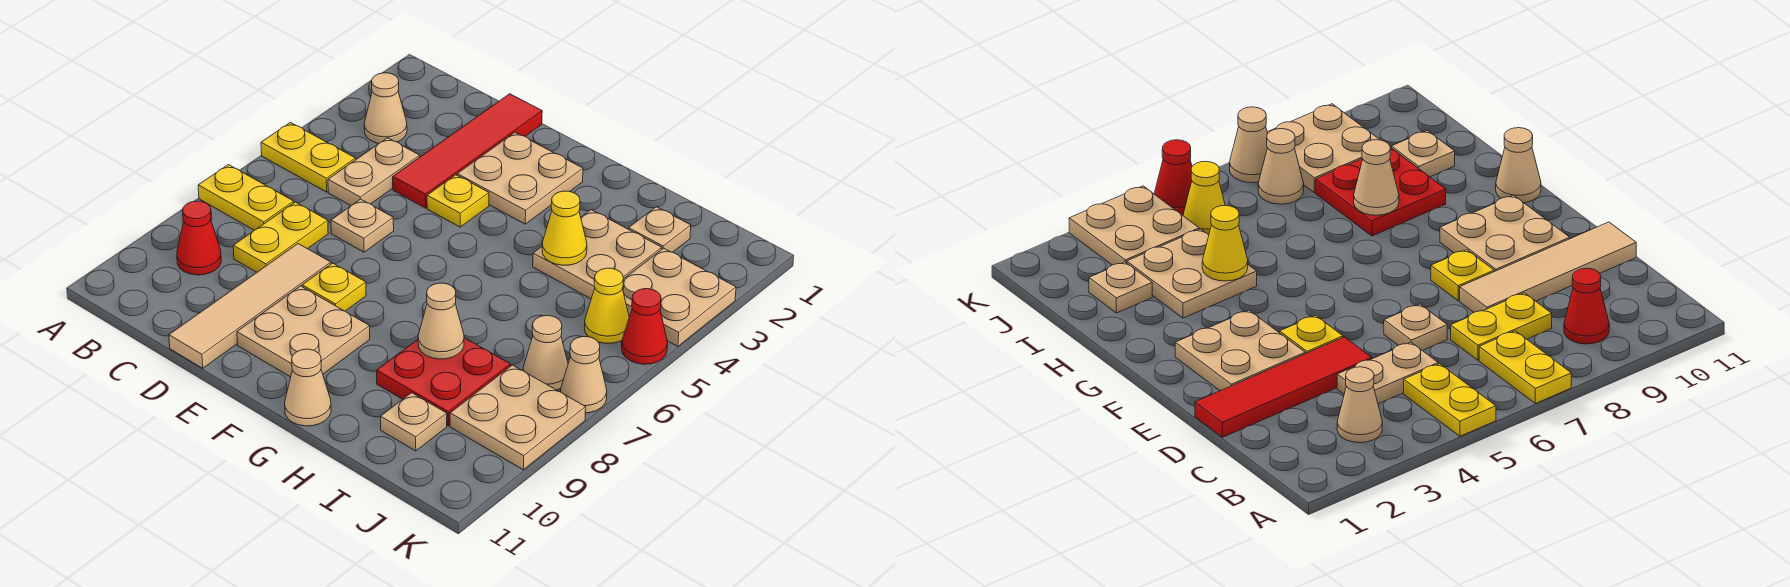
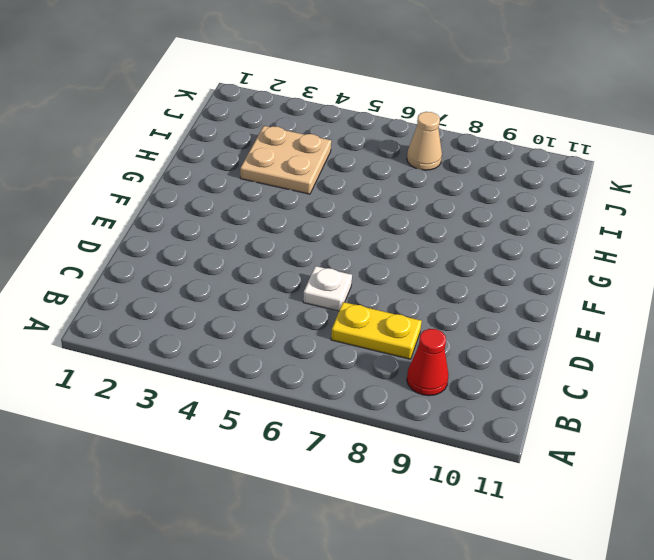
white plate D6 level 1 -> tan plate D6 level 1
none -> yellow plate A5:B5 level 1
none -> yellow plate A7:B7 level 1
none -> tan cone B3 level 1

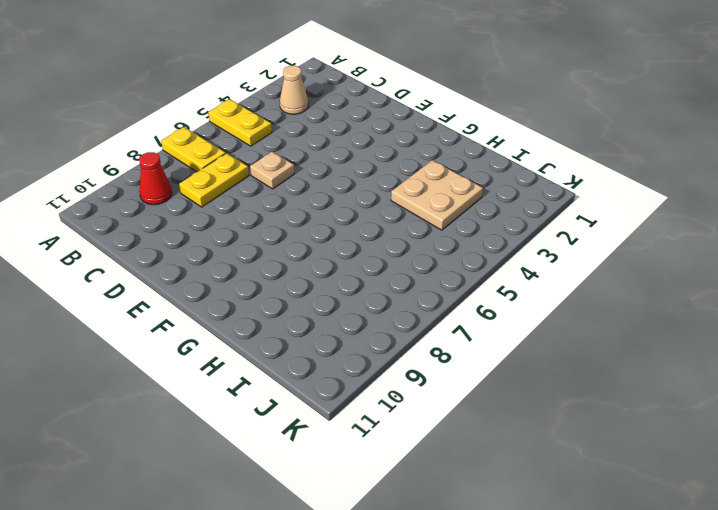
none -> tan plate C4:C5 level 1
none -> red tile D1:D4 level 1
none -> tan tile D8:D11 level 1

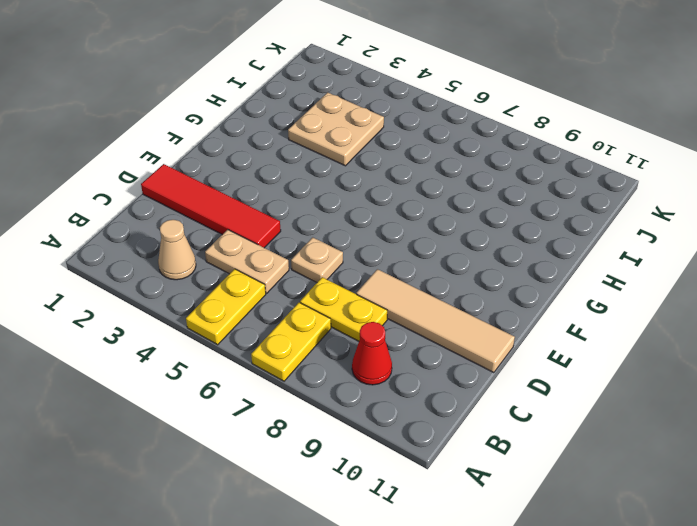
none -> tan plate E2:F3 level 1
none -> yellow plate E4 level 1
none -> yellow plate E8 level 1

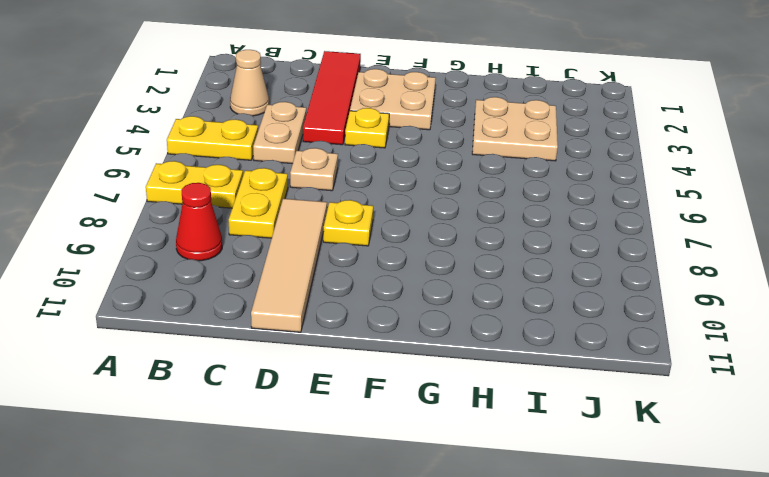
none -> tan plate E9:F10 level 1
none -> tan cone G11 level 1
none -> red plate H8:I9 level 1

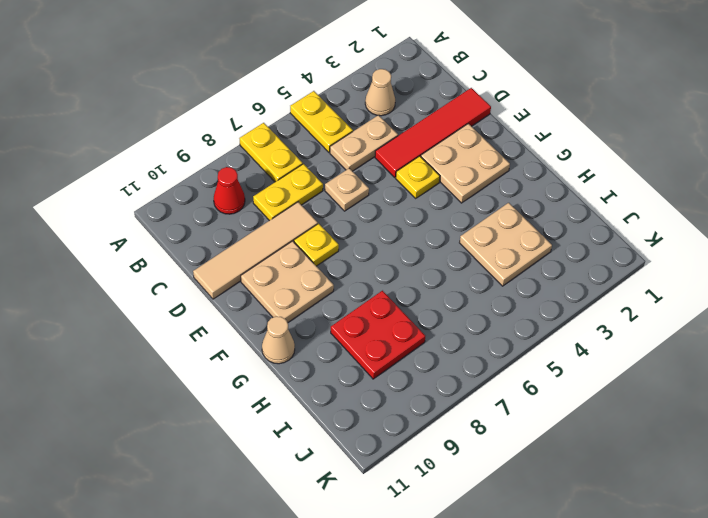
none -> tan plate I2 level 1
none -> tan plate I10 level 1
none -> tan plate J3:K4 level 1

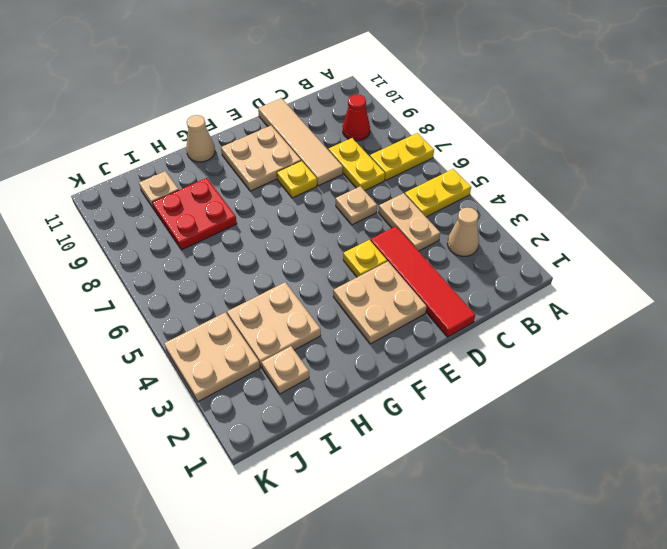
none -> yellow cone J5 level 1
none -> tan cone J7 level 1
none -> tan plate J8:K9 level 1

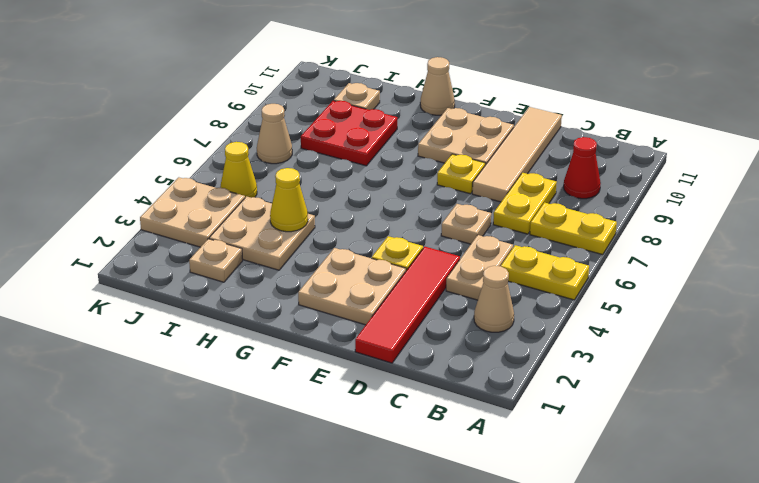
none -> tan plate J8:K9 level 1
none -> red cone K5 level 1
none -> tan cone K7 level 1

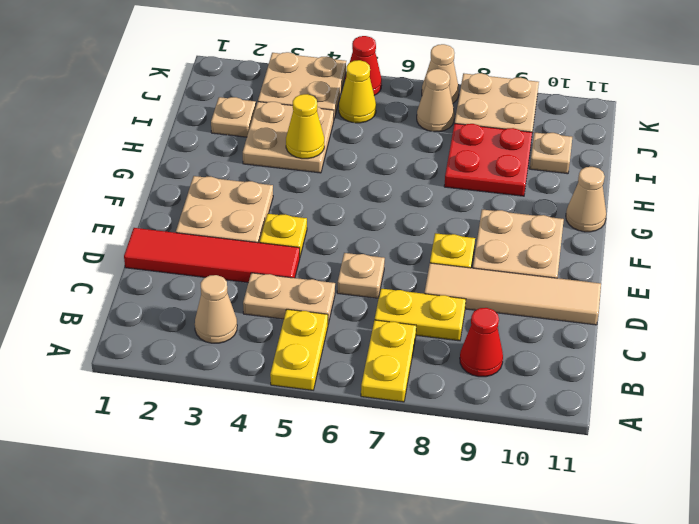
none -> tan cone H8 level 2

